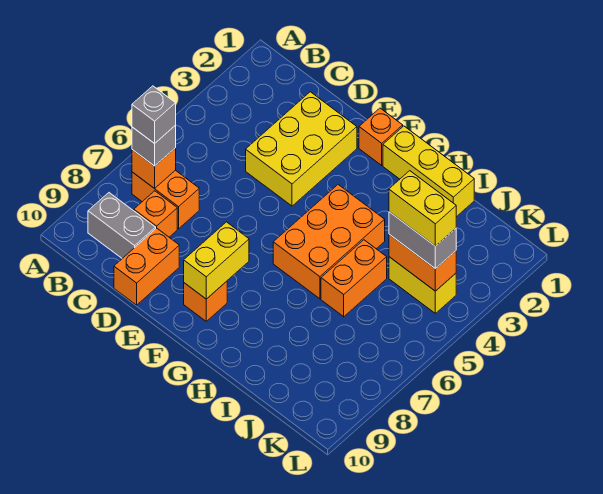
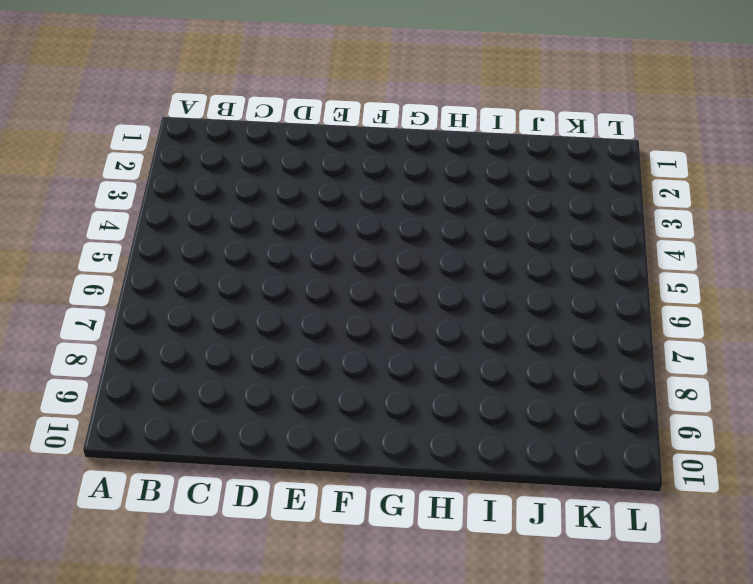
none -> orange brick B7:C7 level 1
none -> grey brick B9:C9 level 1
none -> orange brick C8 level 1

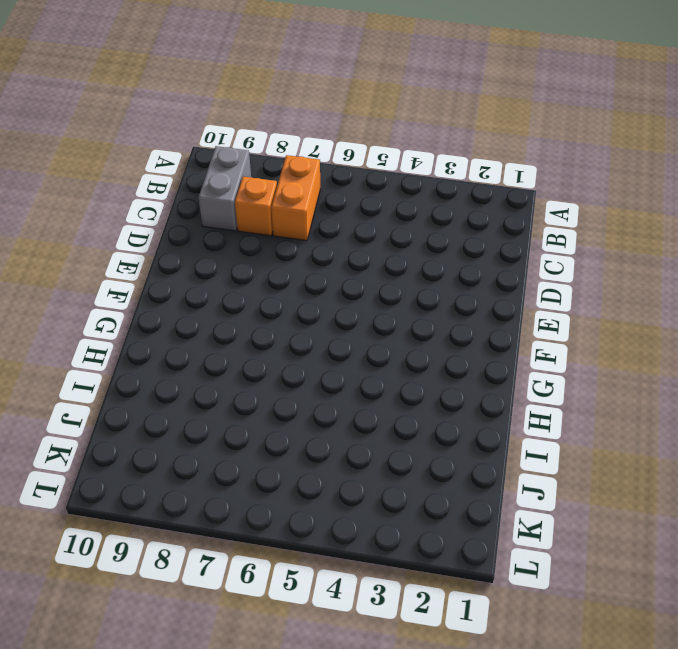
none -> yellow brick D2:E4 level 1
none -> orange brick D9:D10 level 1
none -> orange brick F1 level 1

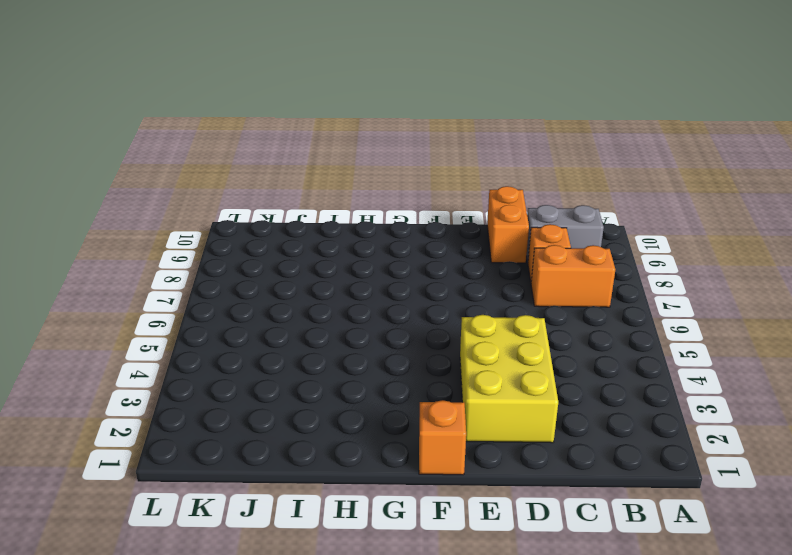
none -> orange brick F9 level 1
none -> yellow brick G1:I1 level 1
none -> orange brick G4:H6 level 1

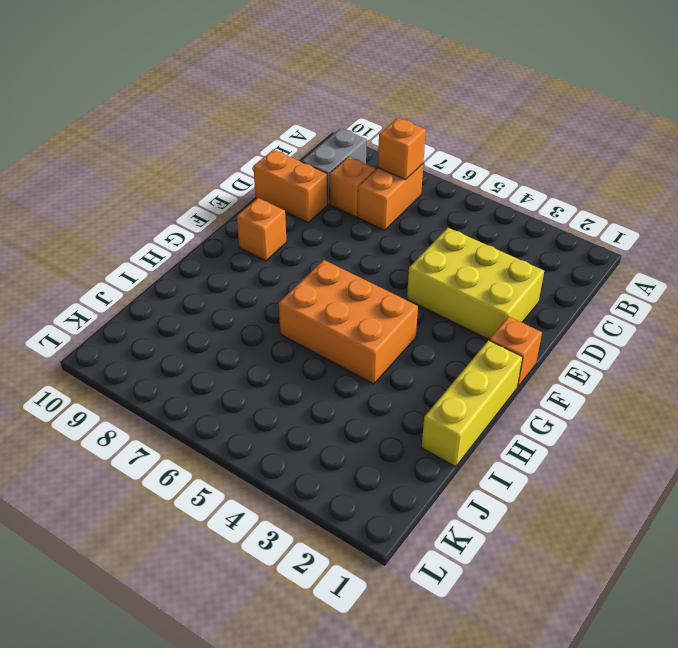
none -> orange brick I5:I6 level 1
none -> yellow brick J4:K4 level 1
none -> yellow brick F8:F9 level 2

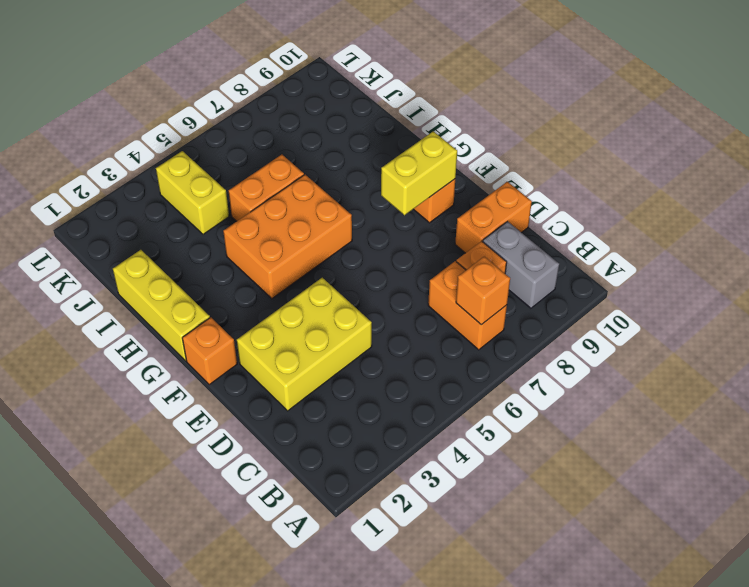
none -> orange brick J4:K4 level 2
none -> grey brick B7 level 3
none -> grey brick J4:K4 level 3

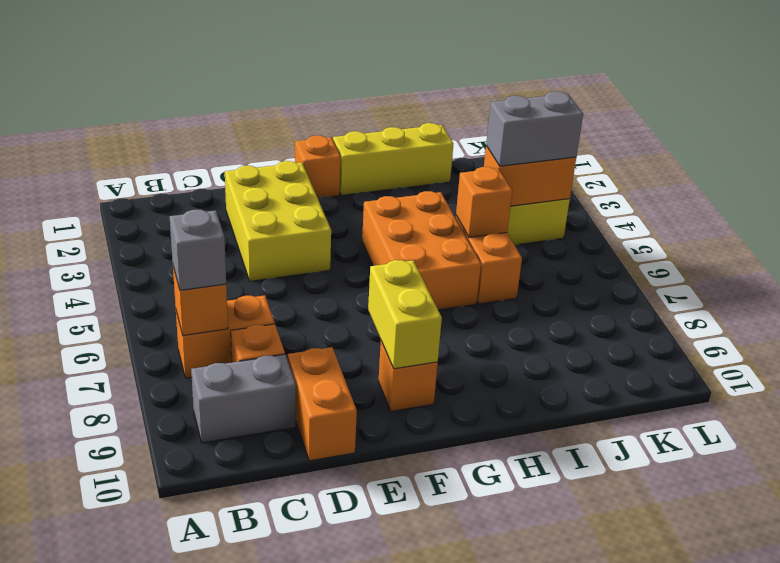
orange brick I5 level 2 -> none
none -> grey brick B7 level 4
none -> yellow brick J4:K4 level 4

